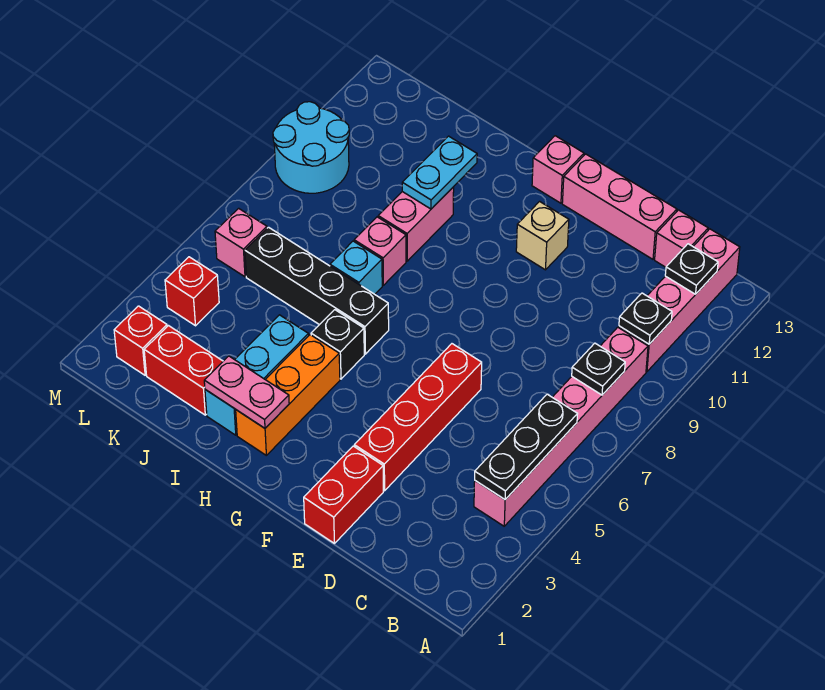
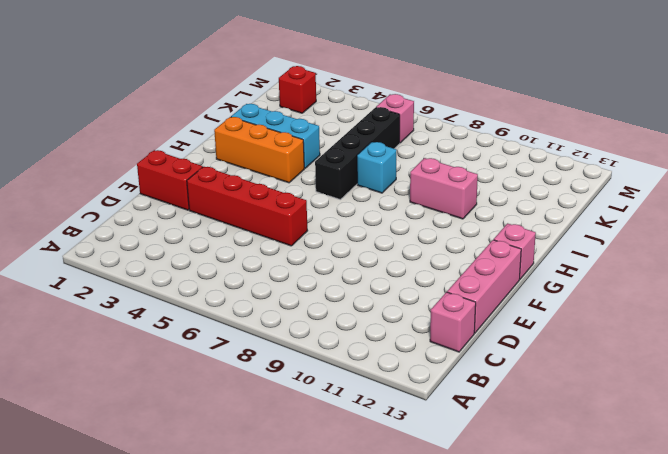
none -> pink brick B4:B9 level 1
none -> pink brick B10:B13 level 1
none -> tan brick F11 level 1

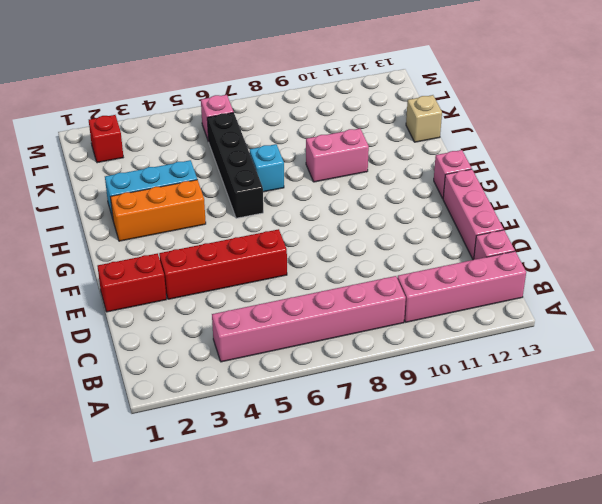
tan brick J13 level 1 -> tan brick F11 level 1
none -> black brick H5 level 1
none -> pink brick I8 level 1
none -> red brick J2:K2 level 1

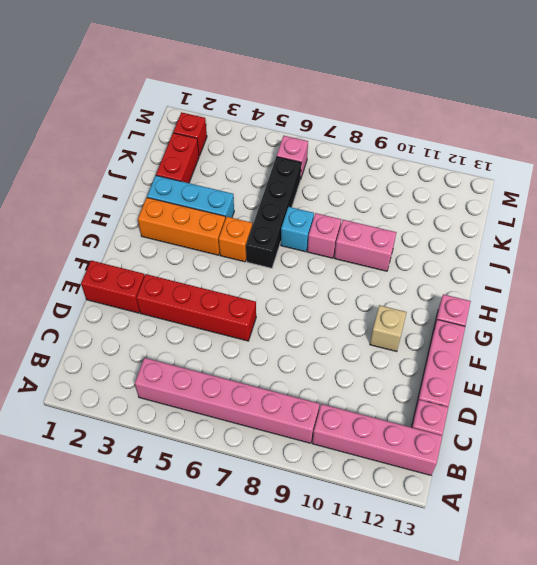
orange brick H5 level 1 -> black brick H5 level 1
none -> red brick L4 level 1
none -> cyan round brick L9:M10 level 1
none -> black plate B4:B6 level 2

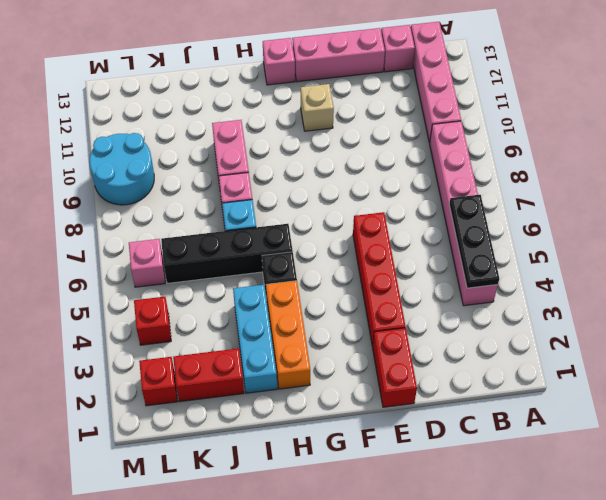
none -> black plate B8 level 2
none -> black plate B10 level 2
none -> black plate B12 level 2

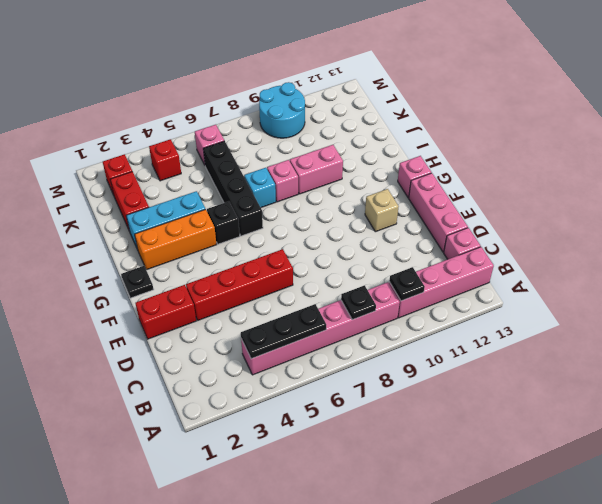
black plate G1 level 1 -> black plate B12 level 2
none -> pink plate H2:I2 level 2
none -> cyan plate I10:I11 level 2

